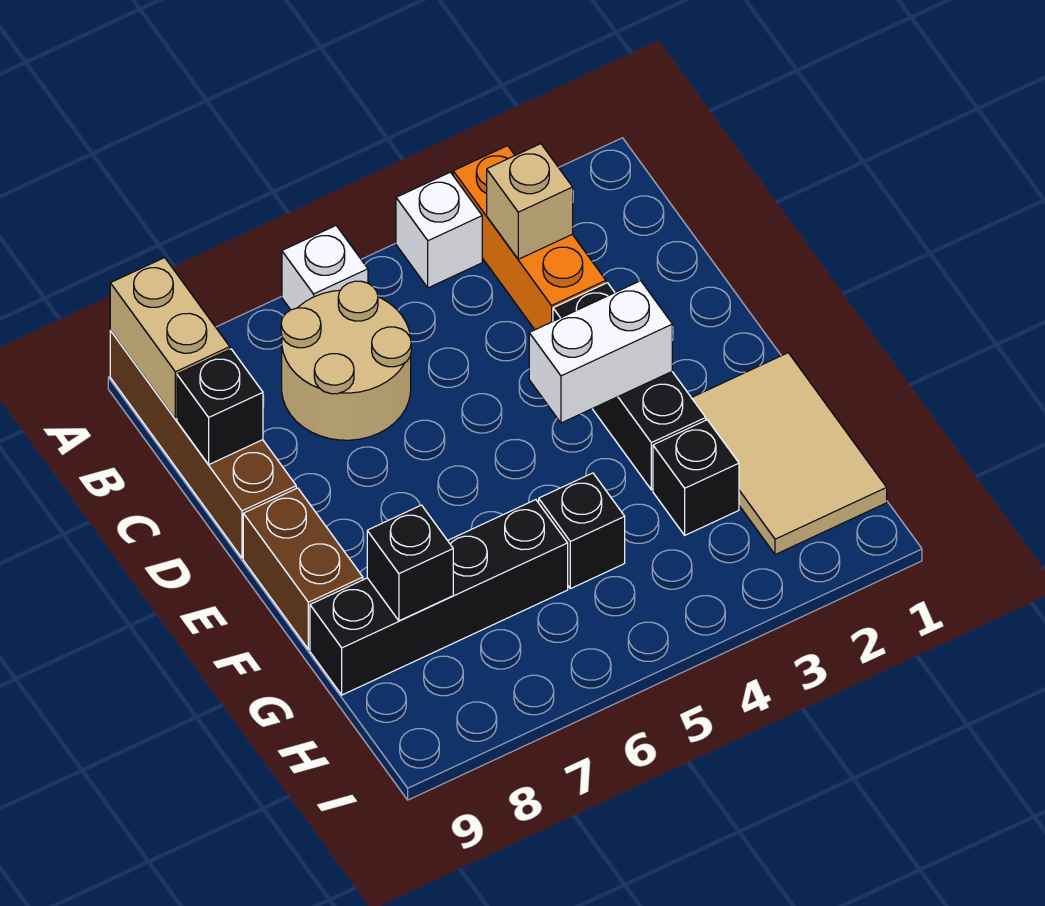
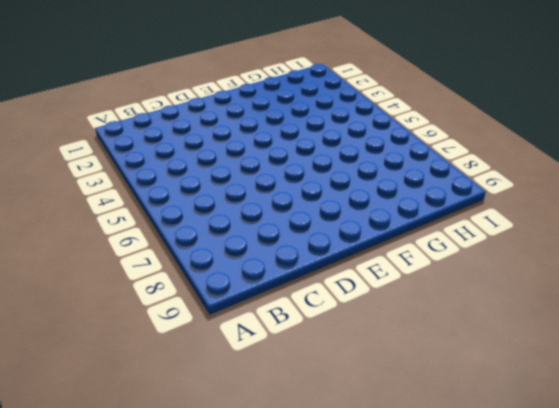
none -> orange brick A3:C3 level 1
none -> white brick A4 level 1
none -> white brick A6 level 1

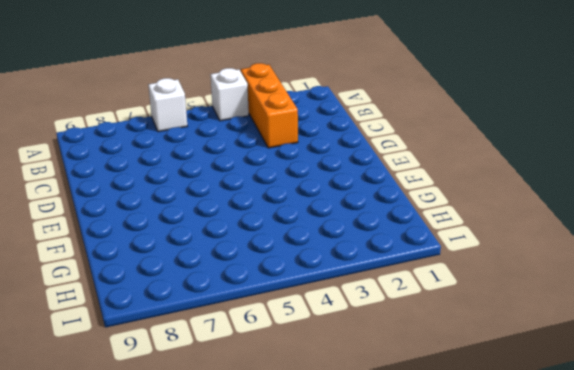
none -> brown brick A9:D9 level 1
none -> tan round brick B6:C7 level 1
none -> black brick D3:F3 level 1

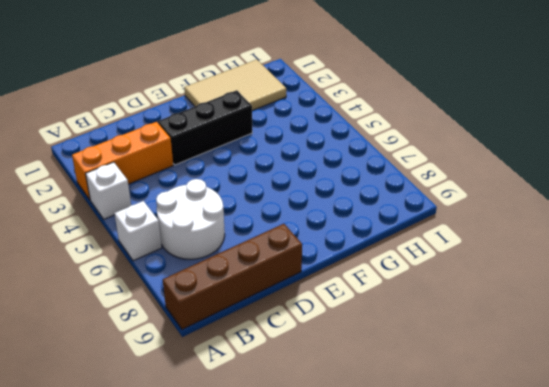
white round brick B6:C7 level 1 -> tan round brick B6:C7 level 1
none -> brown brick E9:F9 level 1
none -> black brick G3 level 1
none -> black brick G5 level 1

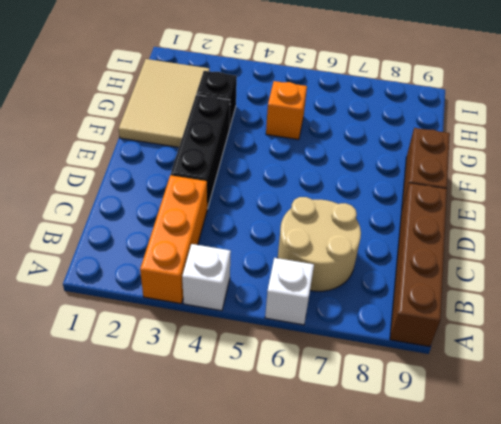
orange brick G5 level 1 -> black brick G5 level 1
none -> black brick G6:G9 level 1
none -> tan brick A9:B9 level 2
none -> tan brick B3 level 2

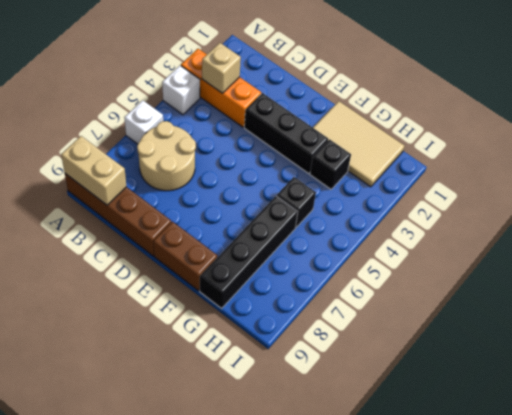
none -> black brick C9 level 2
none -> white brick E3:E4 level 2
none -> black brick G8 level 2

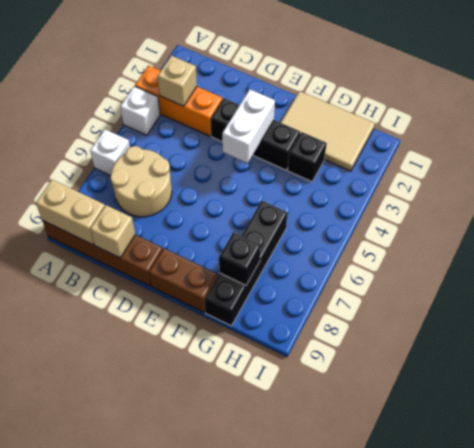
tan brick C9 level 2 -> black brick C9 level 2
none -> black brick G5 level 1

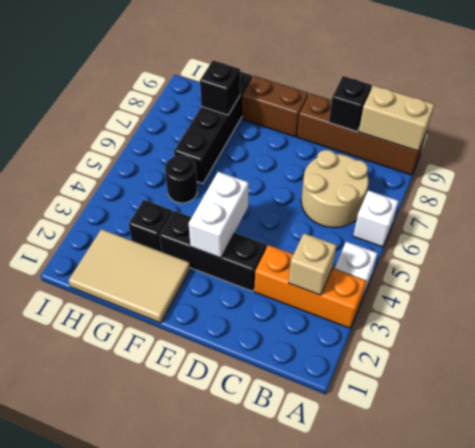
black round brick G5 level 1 -> black brick G5 level 1

